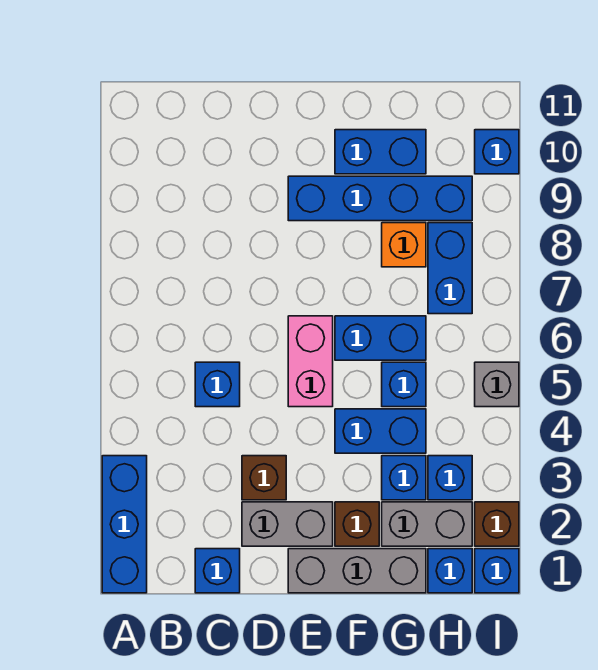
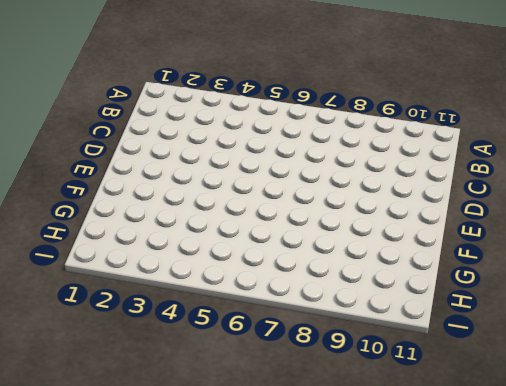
none -> blue brick A1:A3 level 1
none -> blue brick C1 level 1
none -> blue brick C5 level 1

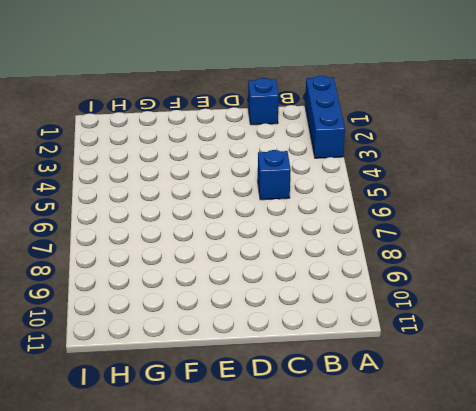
none -> grey brick D2:E2 level 1
none -> brown brick D3 level 1
none -> grey brick E1:G1 level 1

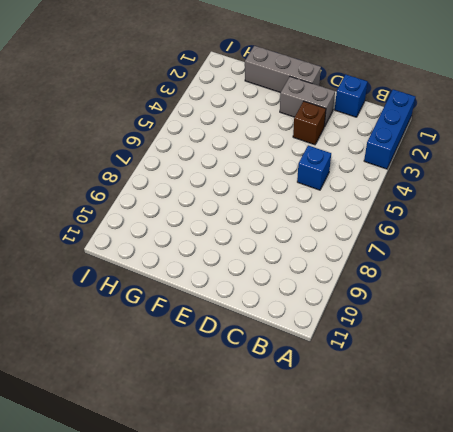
none -> pink brick E5:E6 level 1
none -> blue brick E9:H9 level 1
none -> brown brick F2 level 1

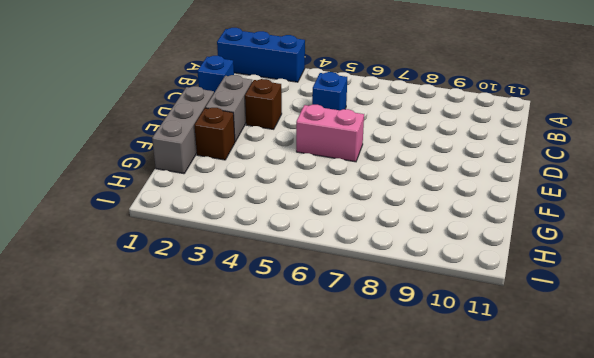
none -> blue brick E9:H9 level 1
none -> blue brick F4:G4 level 1
none -> blue brick F6:G6 level 1

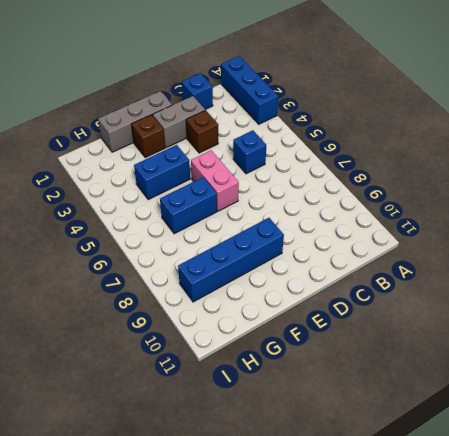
none -> blue brick F10:G10 level 1
none -> grey brick G2:H2 level 1
none -> blue brick G3 level 1

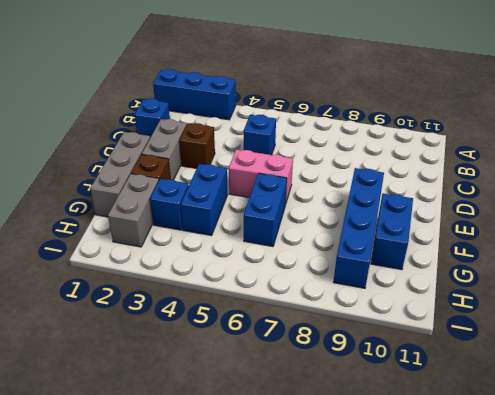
none -> blue brick G5 level 1
none -> orange brick G8 level 1
none -> blue brick H1 level 1

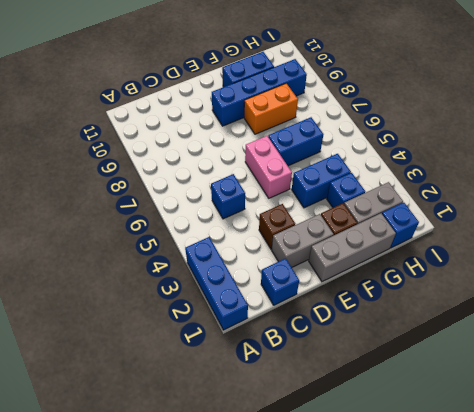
orange brick F8:G8 level 1 -> orange brick G8 level 1
none -> blue brick G5 level 1
none -> blue brick H3 level 1
none -> blue brick H7:H8 level 1

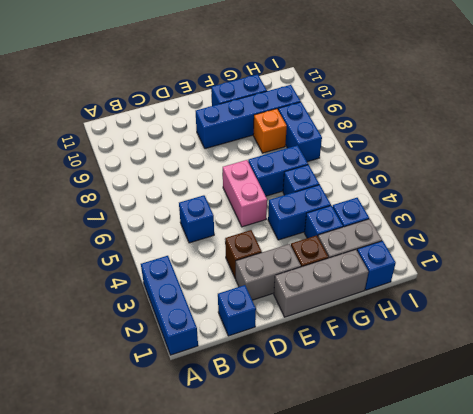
none -> blue brick I1 level 1
none -> brown brick I2 level 1
none -> grey brick I5 level 1

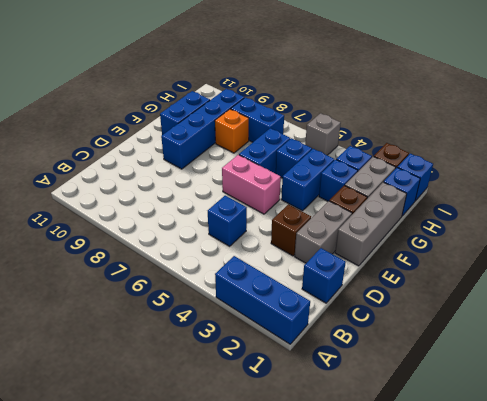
none -> blue brick I10 level 1

